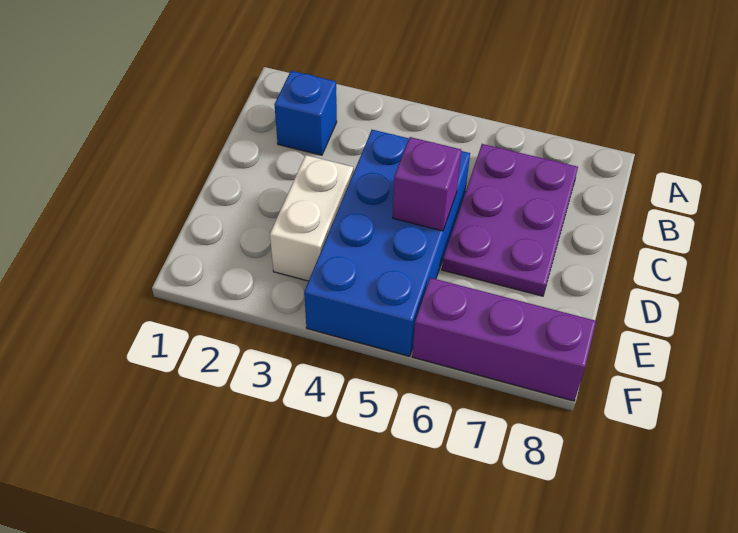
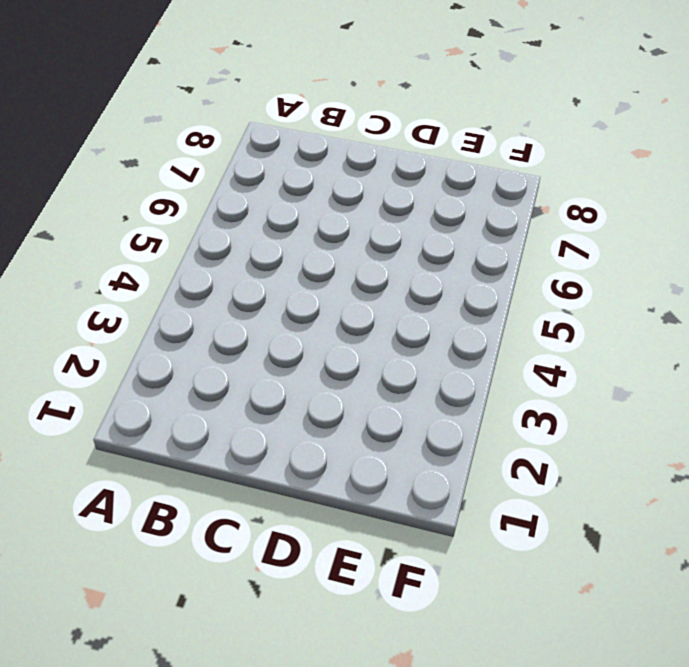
none -> blue brick B2 level 1
none -> purple plate B6:D7 level 1

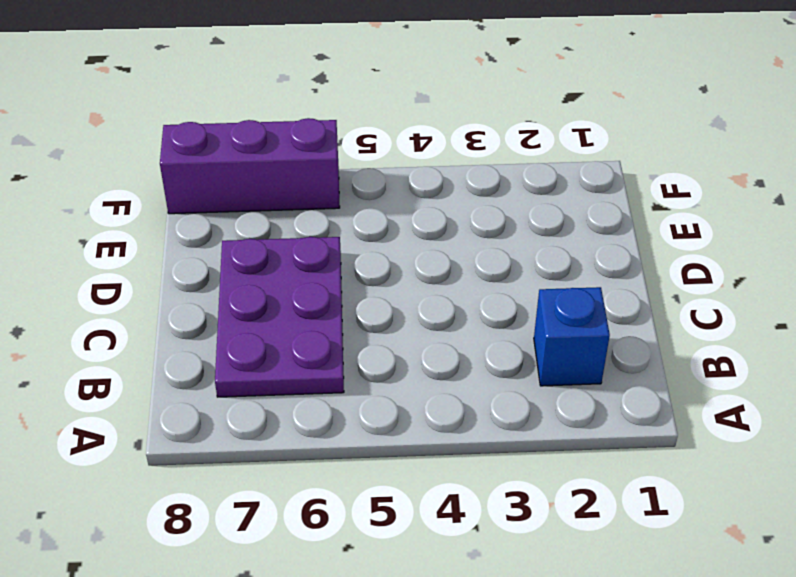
none -> blue brick C4:F5 level 1
none -> white brick D3:E3 level 1

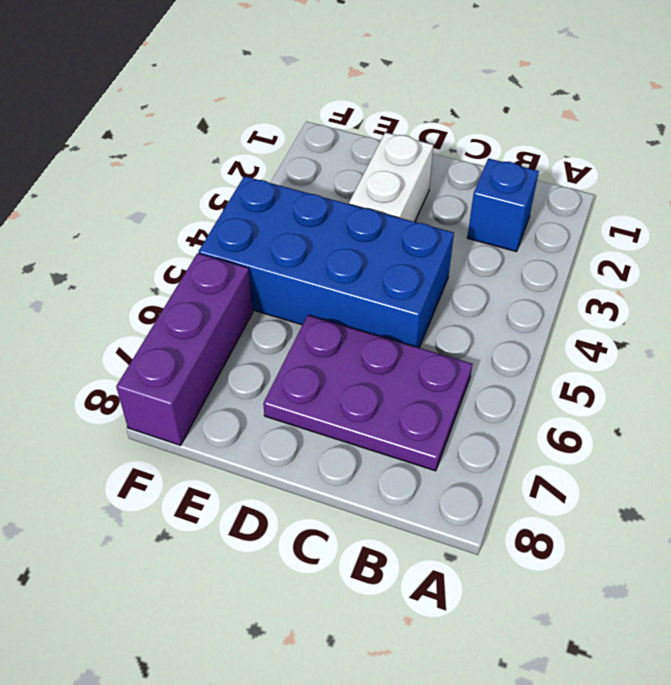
white brick D2:D3 level 1 -> white brick D3:E3 level 1
none -> purple brick D5 level 2

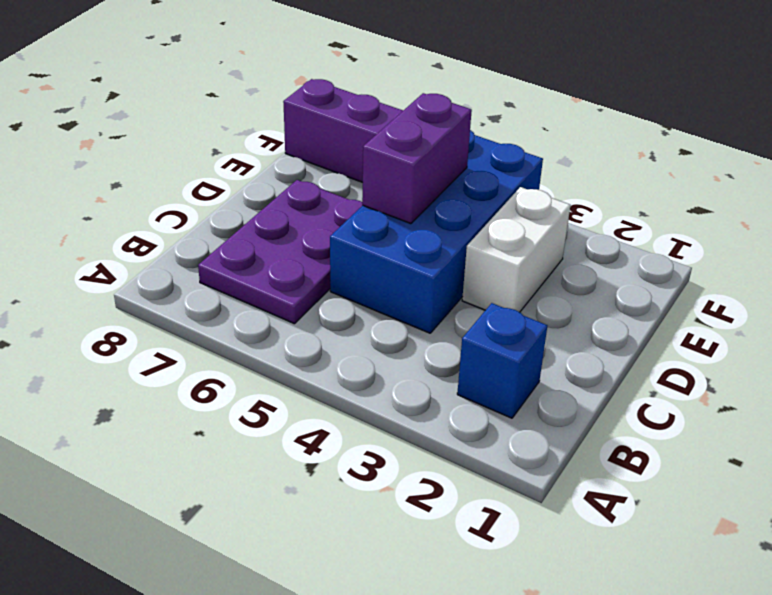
purple brick D5:E5 level 2 -> purple brick D5 level 2

